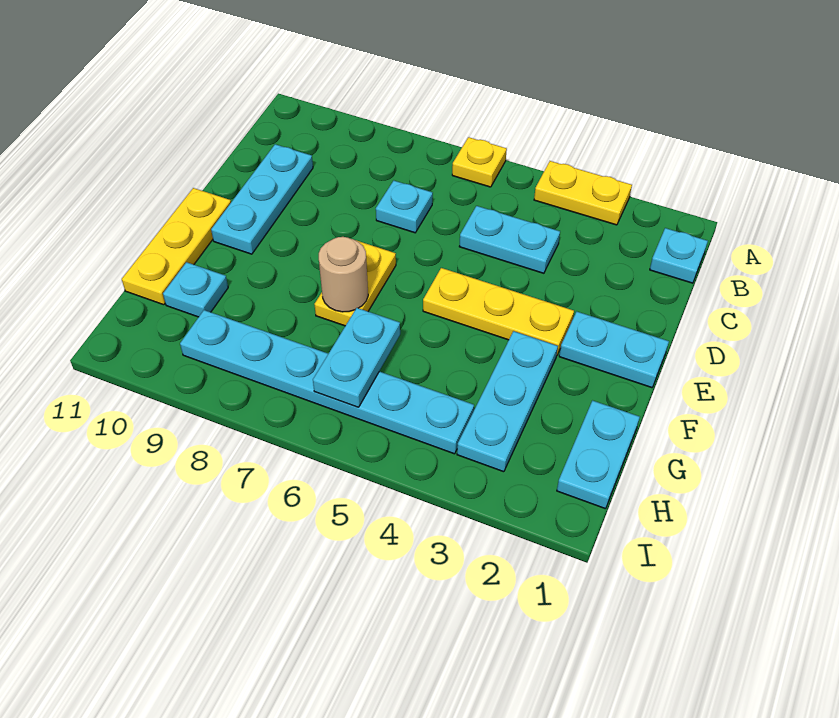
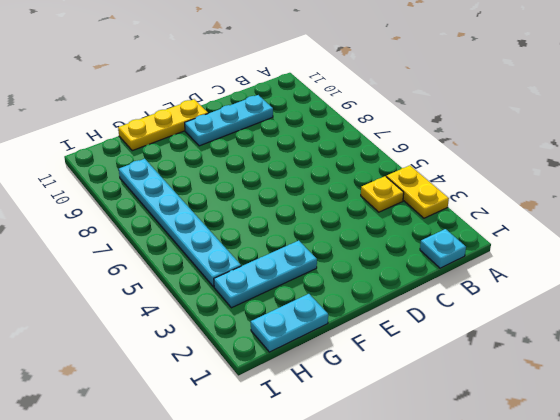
yellow plate B4 level 1 -> yellow plate A6 level 1
none -> cyan plate C4:C5 level 1
none -> cyan plate C7 level 1
none -> cyan plate E1:E2 level 1

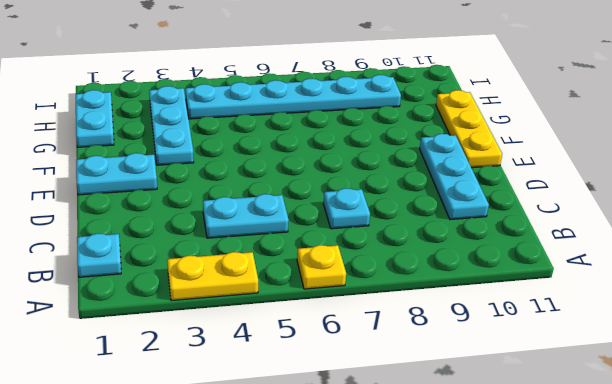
none -> yellow plate E3:E5 level 1
none -> yellow plate E7:F7 level 1
none -> cyan plate G10 level 1

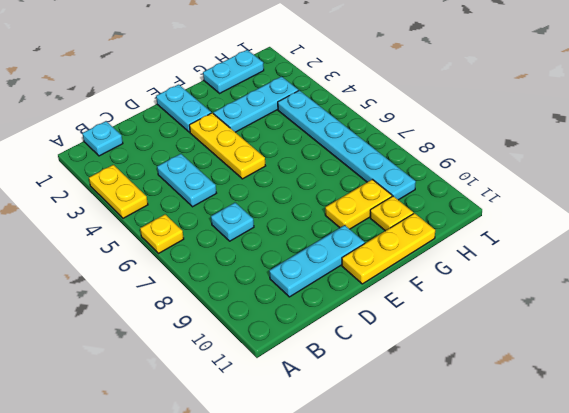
yellow plate F9:G9 level 1 -> yellow plate E7:F7 level 1
yellow plate G10 level 1 -> cyan plate G10 level 1
none -> tan round brick F7 level 2
none -> cyan plate G6:H6 level 2

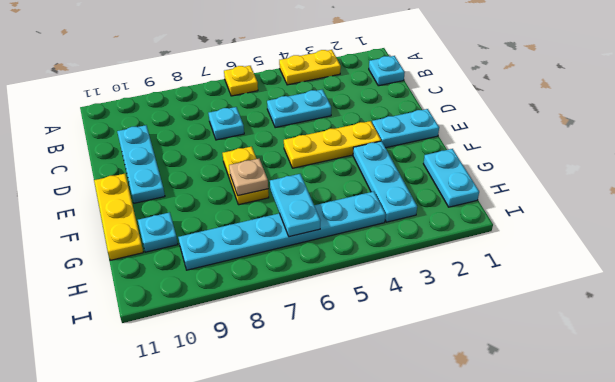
tan plate F7 level 2 -> tan round brick F7 level 2

